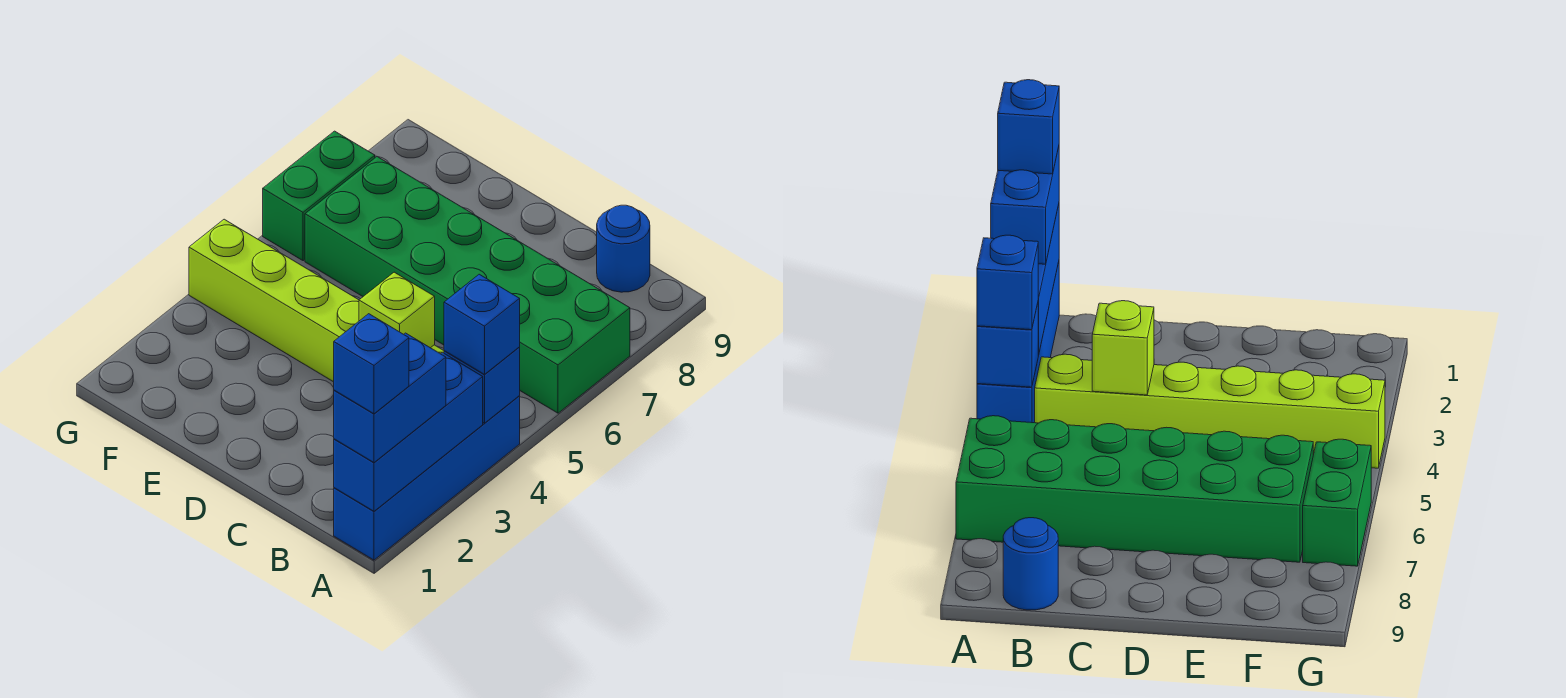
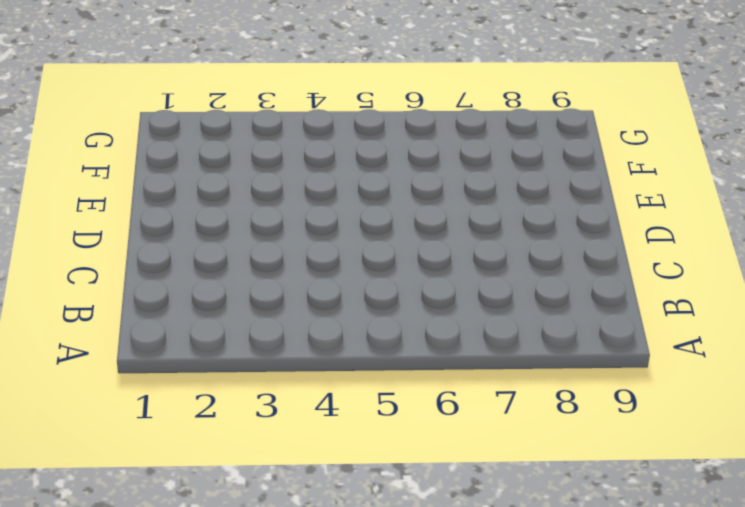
none -> blue brick A1:A4 level 1
none -> green brick A6:F7 level 1

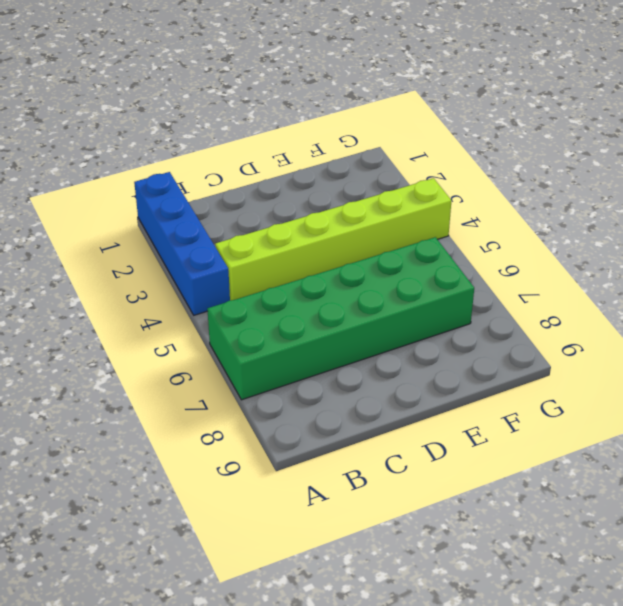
none -> blue round brick B9 level 1
none -> green brick G6:G7 level 1

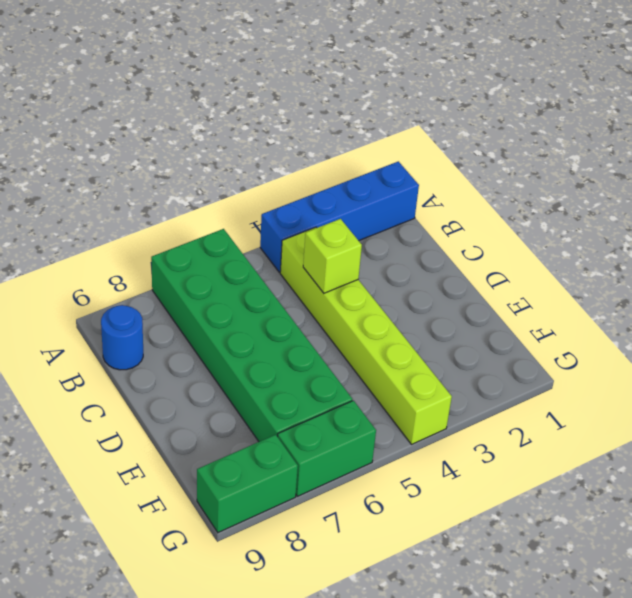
green brick G8:G9 level 1 -> none
none -> blue brick A1:A3 level 2
none -> blue brick A4 level 2

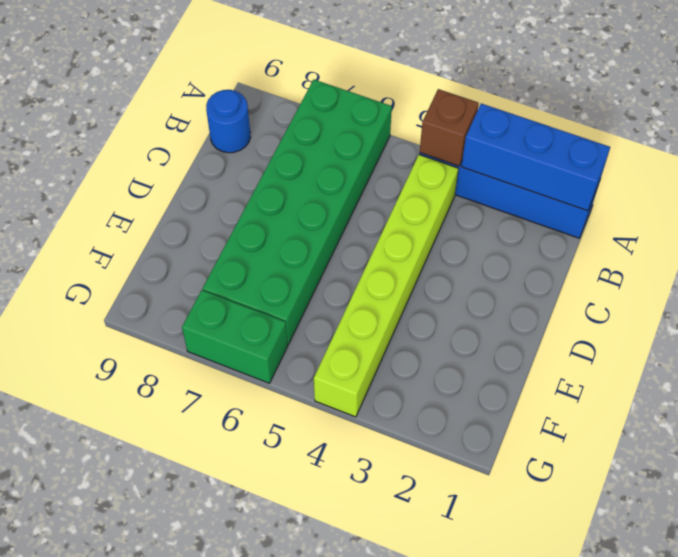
brown brick A4 level 2 -> blue brick A4 level 2
none -> lime brick C4 level 2
none -> blue brick A1:A2 level 3

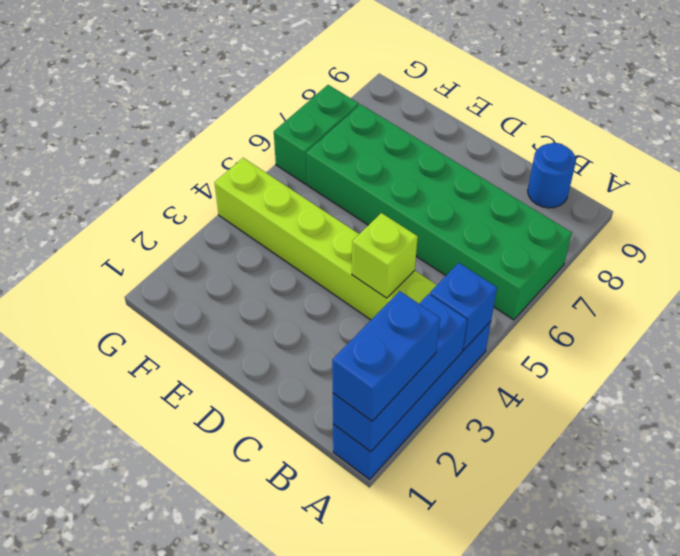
none -> blue brick A4 level 3
none -> blue brick A1 level 4

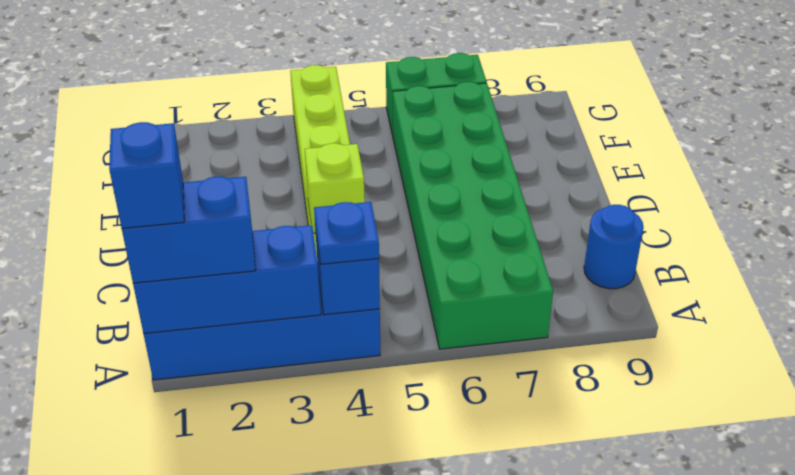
blue plate A4 level 3 -> blue brick A4 level 3

